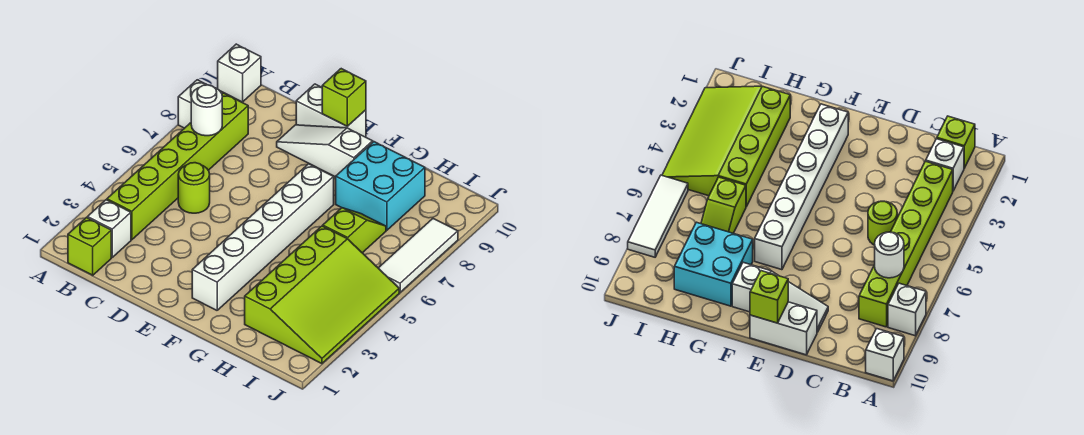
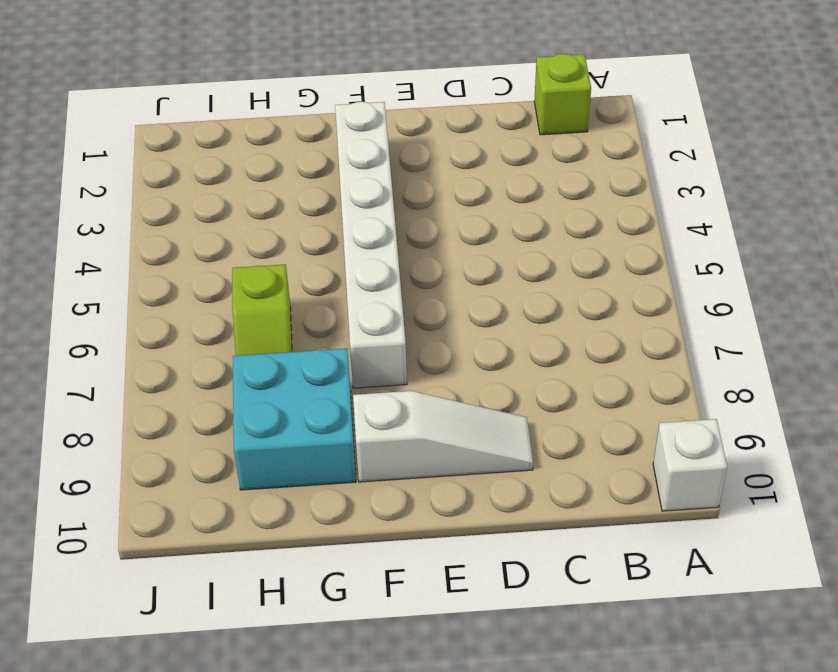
none -> white brick A8 level 1
none -> white brick B2 level 1
none -> lime brick B3:B8 level 1

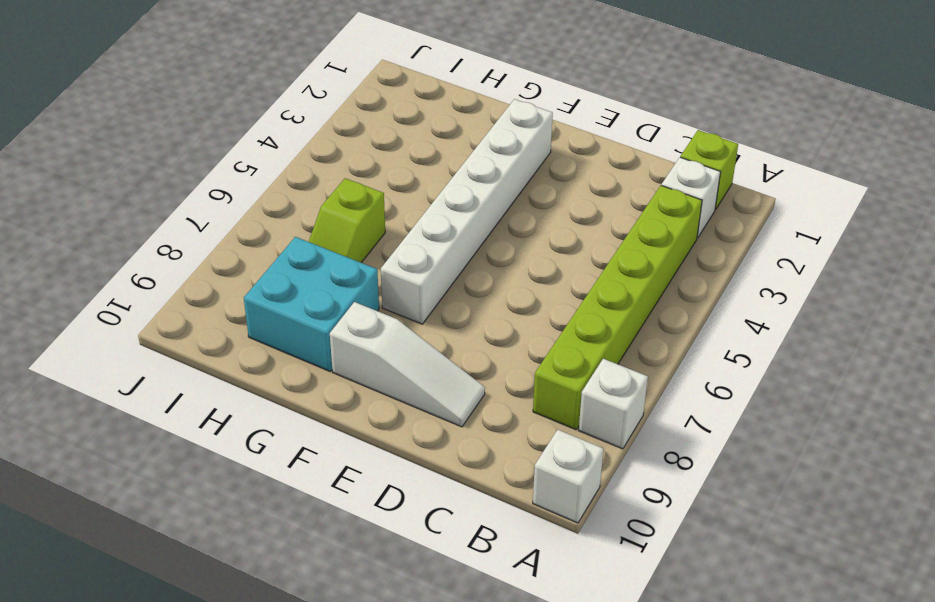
none -> lime round brick C5 level 1
none -> white brick D10:E10 level 1
none -> lime slope H2:J5 level 1 top H

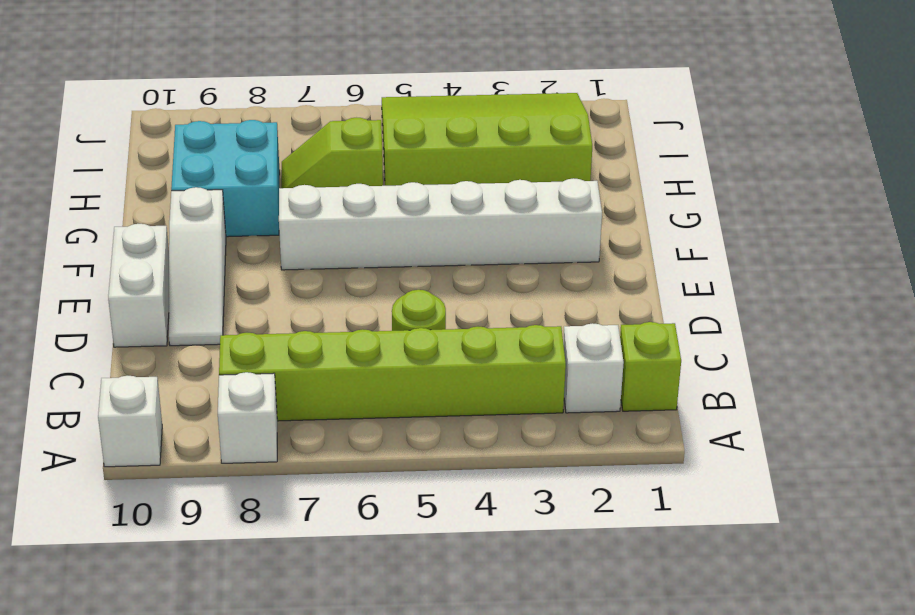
none -> white tile J6:J8 level 1
none -> white round brick B7 level 2
none -> lime brick E10 level 2

